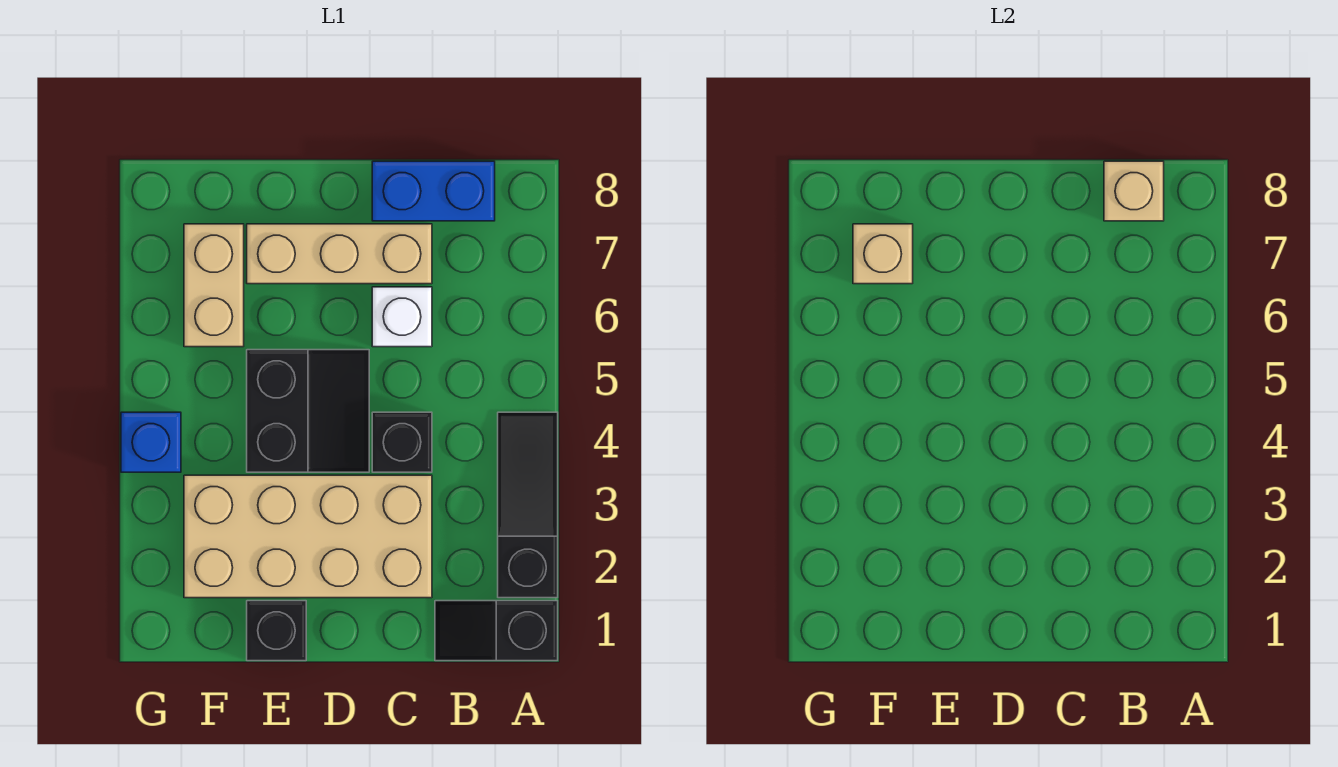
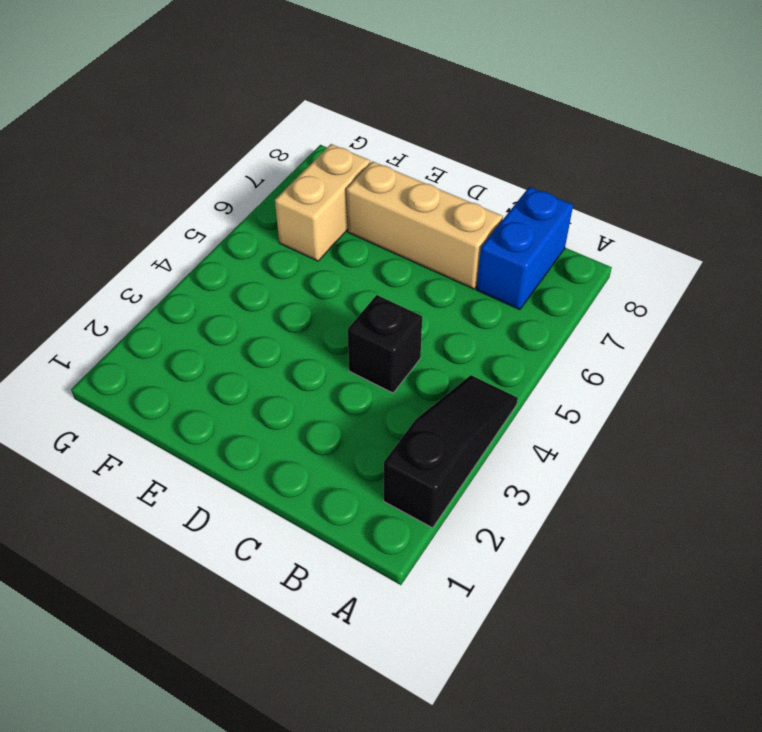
blue brick B7:B8 level 1 -> blue brick B8:C8 level 1
none -> black slope A1:B1 level 1 top A
none -> tan brick C2:F3 level 1
none -> white brick C6 level 1

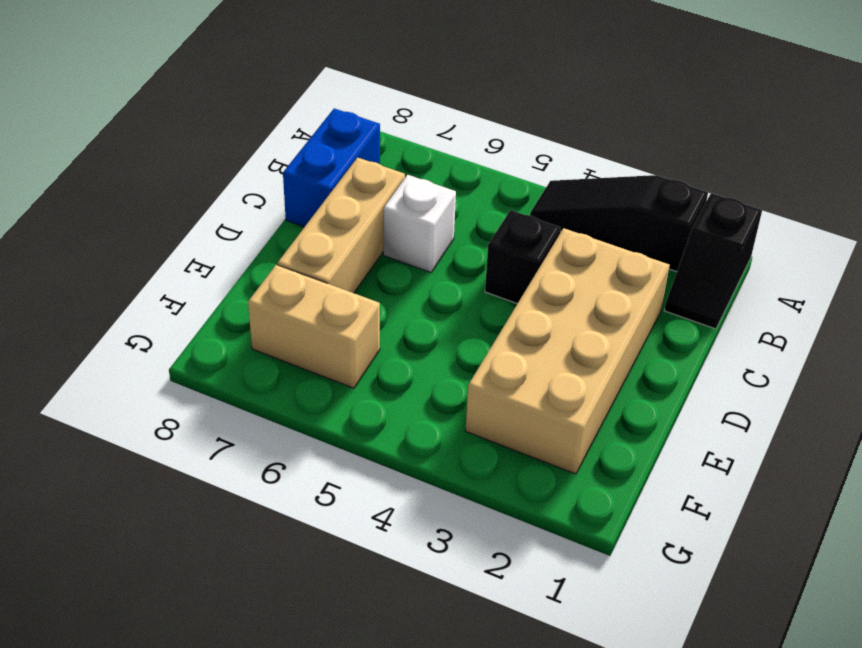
none -> black slope D4:E5 level 1 top E
none -> black brick E1 level 1
none -> blue brick G4 level 1

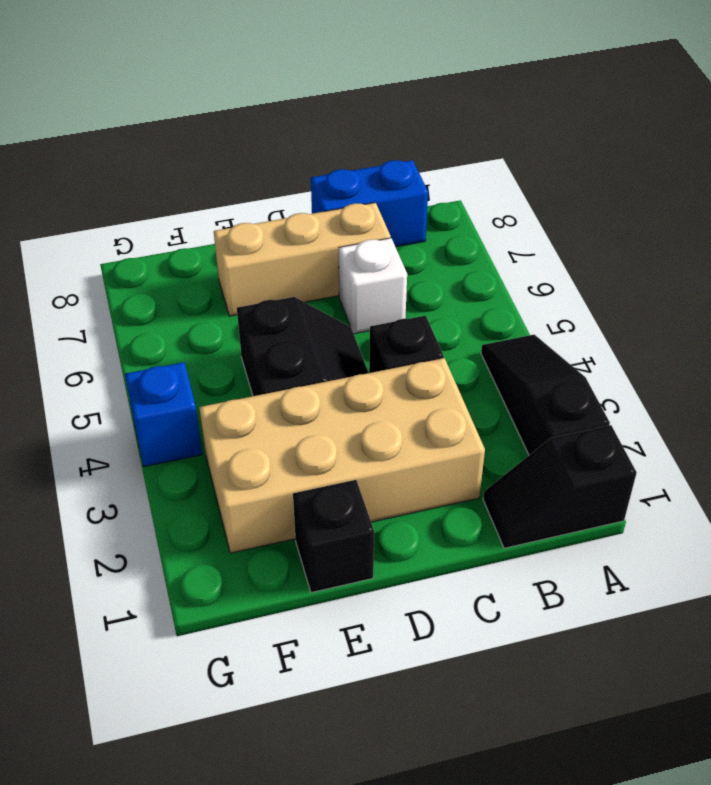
none -> tan brick F6:F7 level 1
none -> tan brick B8 level 2
none -> tan brick F7 level 2

